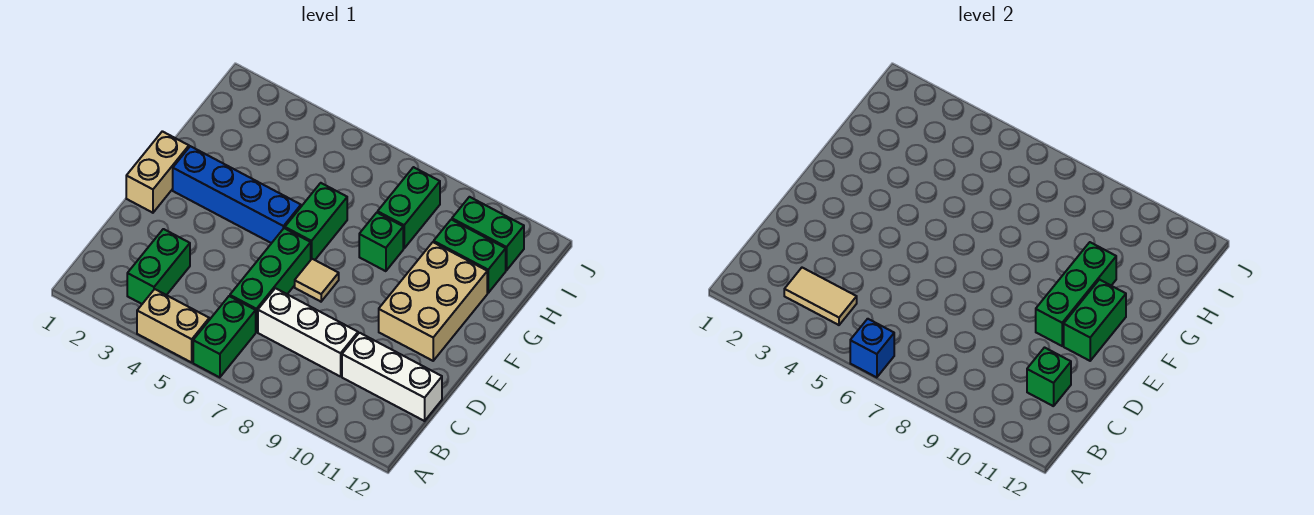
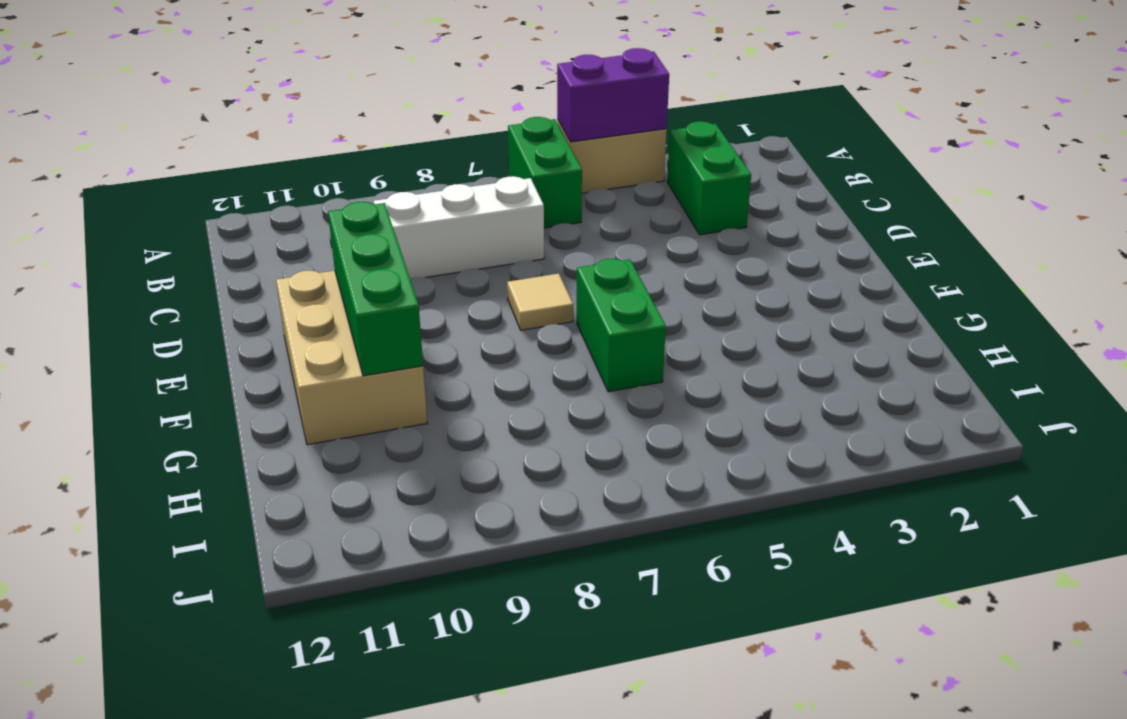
purple brick A4:A5 level 2 -> none
none -> green brick C6:E6 level 1
none -> white brick C10:C12 level 1
none -> tan brick E1:F1 level 1

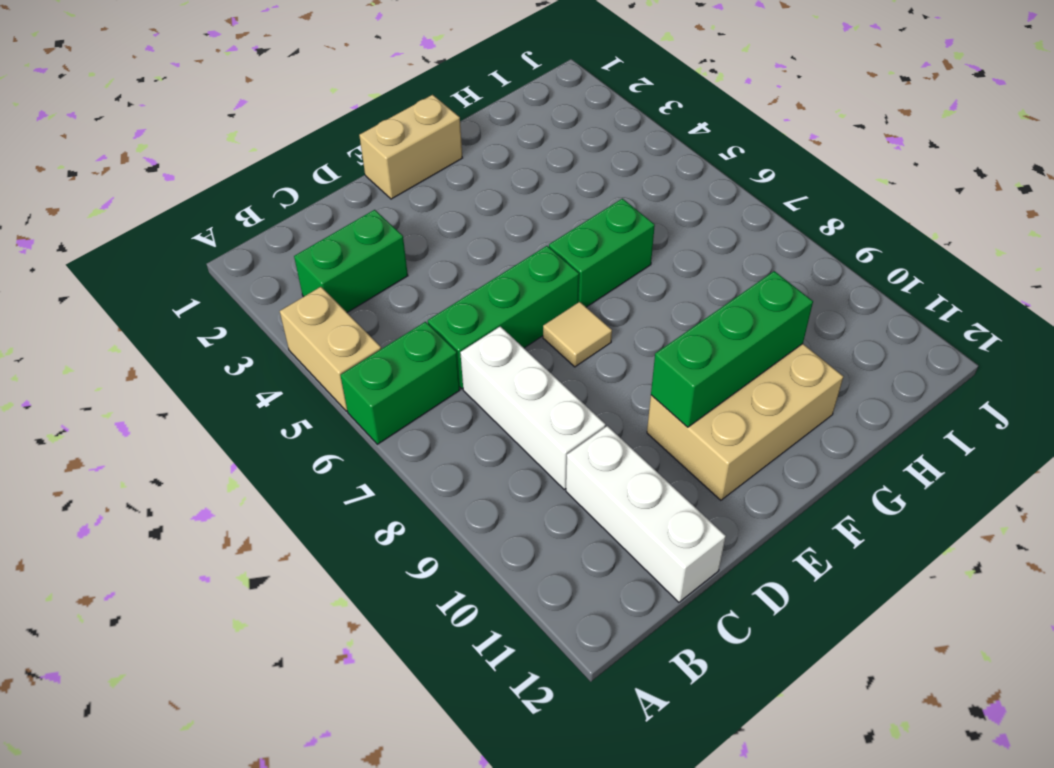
none -> blue brick F2:F5 level 1
none -> green brick G8 level 1
none -> green brick H8:I8 level 1

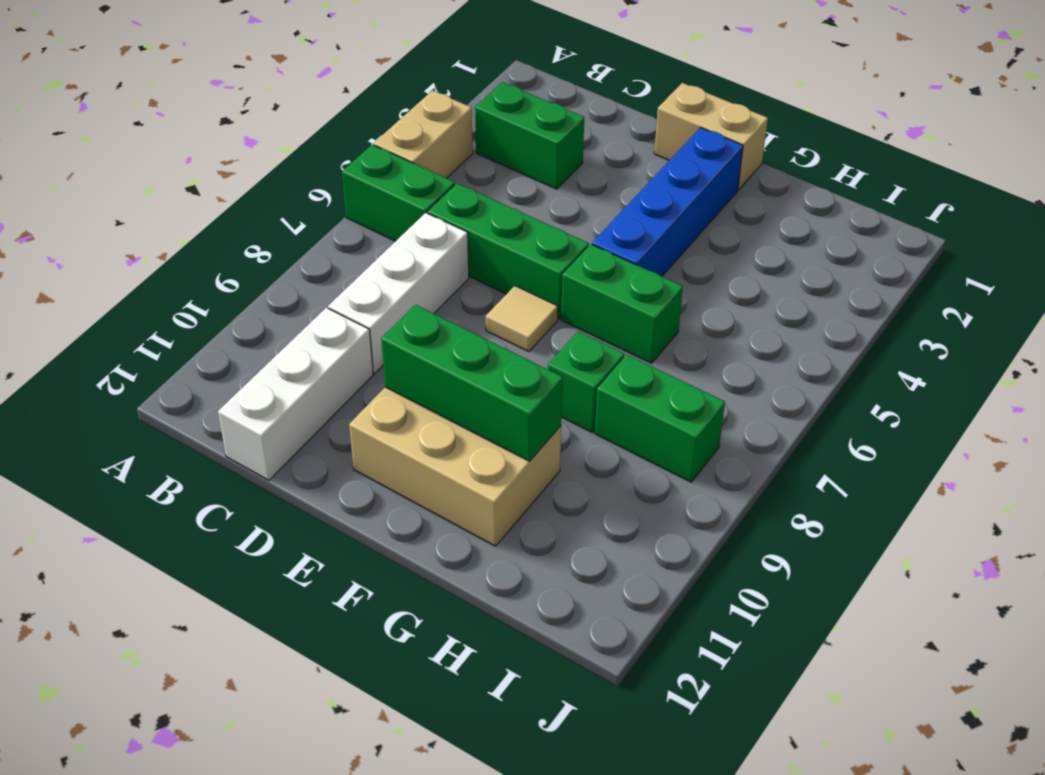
none -> green brick H10:H11 level 1
none -> green brick I10:I11 level 1
none -> blue brick A6 level 2

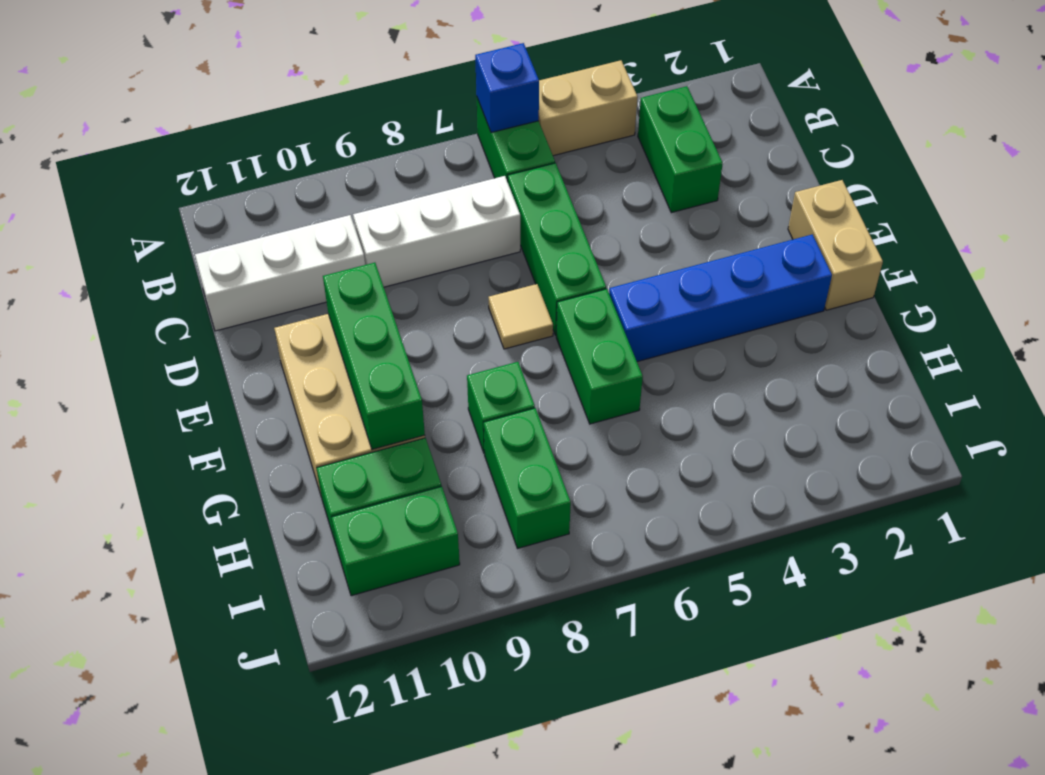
none -> tan tile B3:B4 level 2
none -> green brick C11 level 2
none -> green brick E11:F11 level 2

